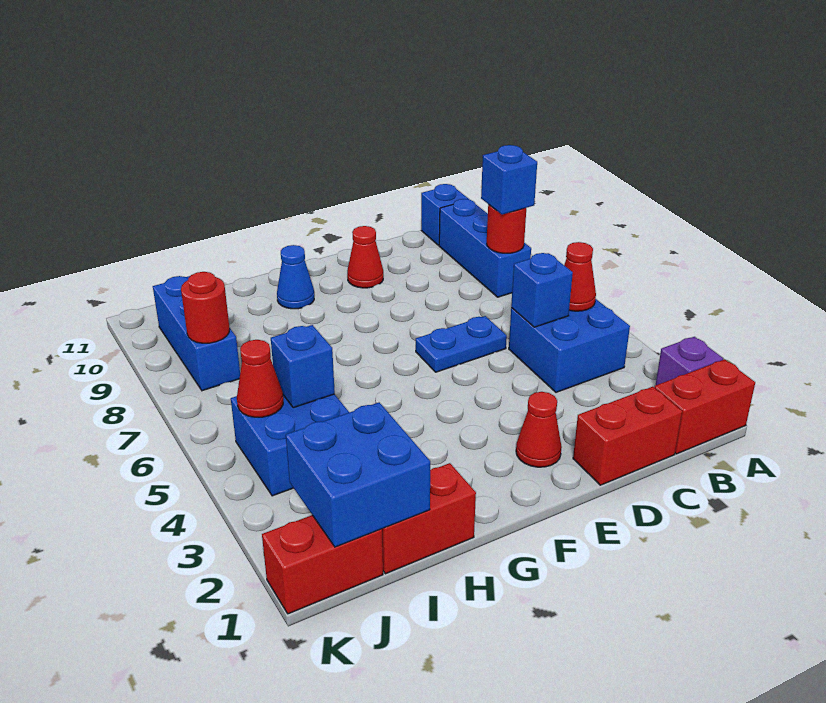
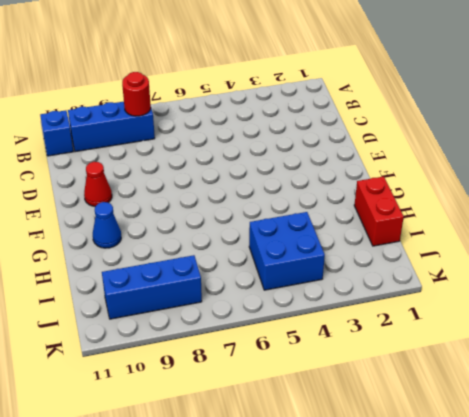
none -> red brick A1:B1 level 1
none -> purple brick A2 level 1
none -> blue brick B4:C5 level 1

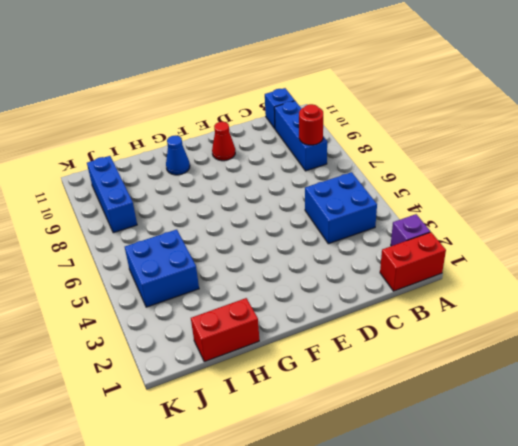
none -> red brick C1:D1 level 1
none -> blue plate D6:E6 level 1
none -> red cone E2 level 1

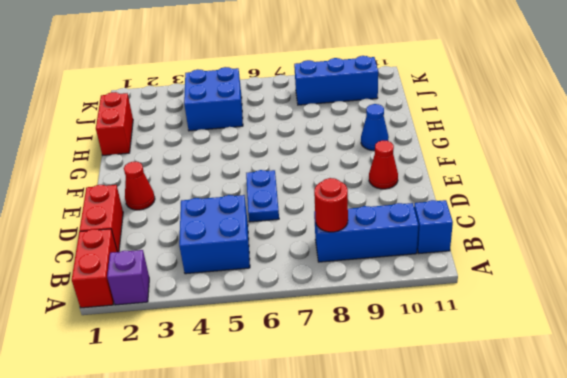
none -> red brick J1:K1 level 1
none -> red cone B5 level 2
none -> blue brick C5 level 2

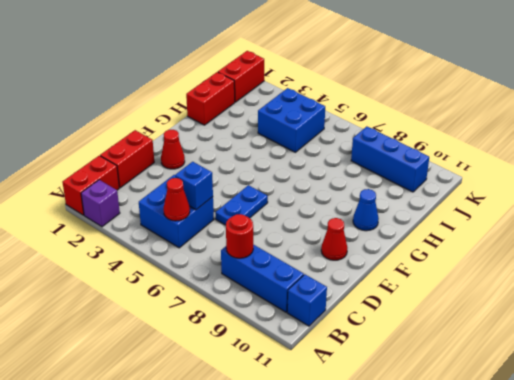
none -> blue brick I1:J2 level 2
none -> blue brick I5 level 2
none -> red cone J5 level 2

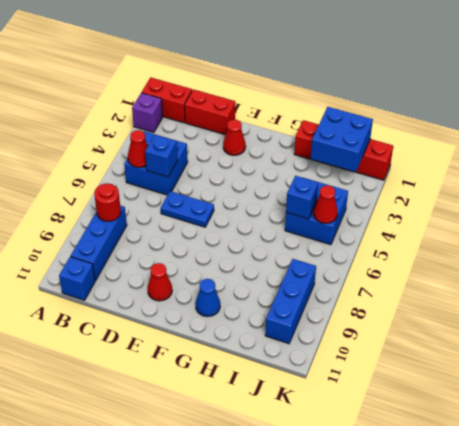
none -> red round brick J8 level 2
none -> blue brick B8 level 3

